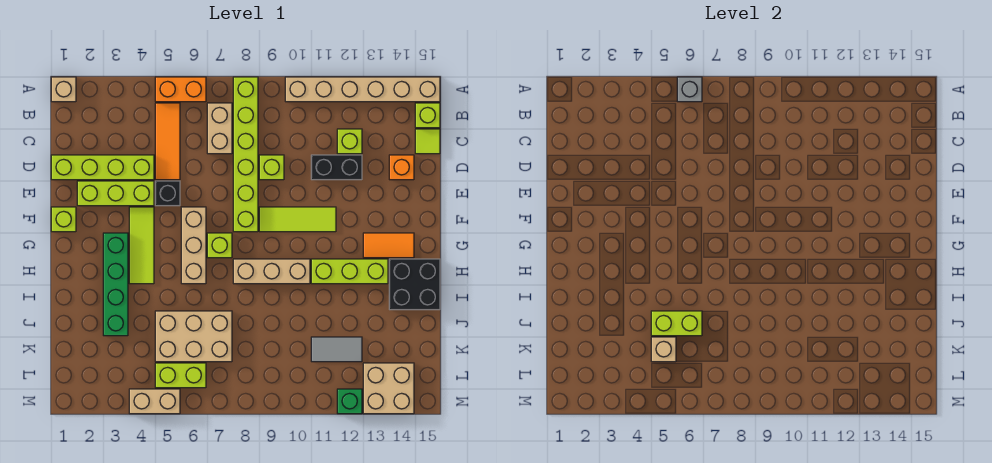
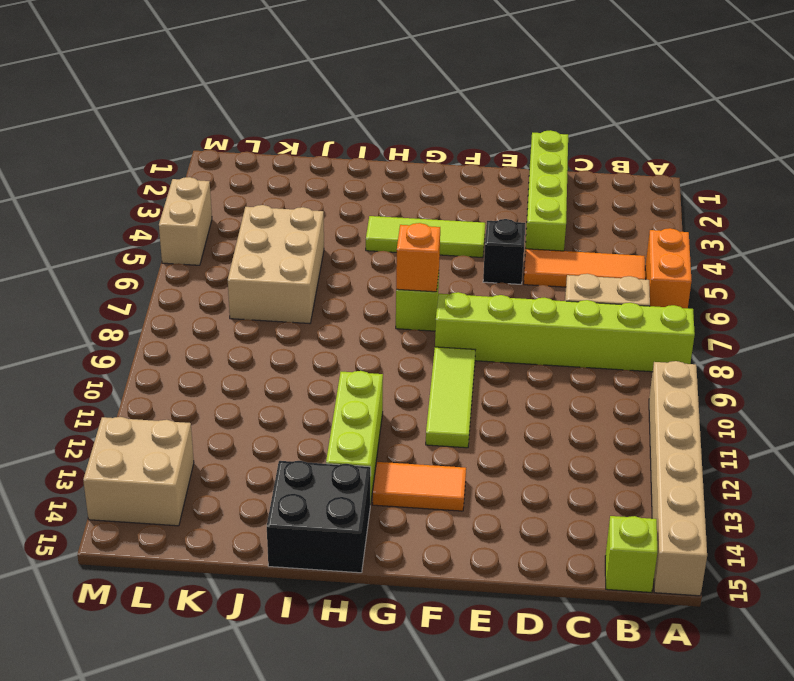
orange tile F13:G13 level 1 -> orange tile G13:G14 level 1
orange brick G7 level 2 -> orange brick D14 level 1
none -> tan brick A1 level 1
none -> lime brick C12 level 1
none -> lime tile C15 level 1
none -> lime brick D9 level 1

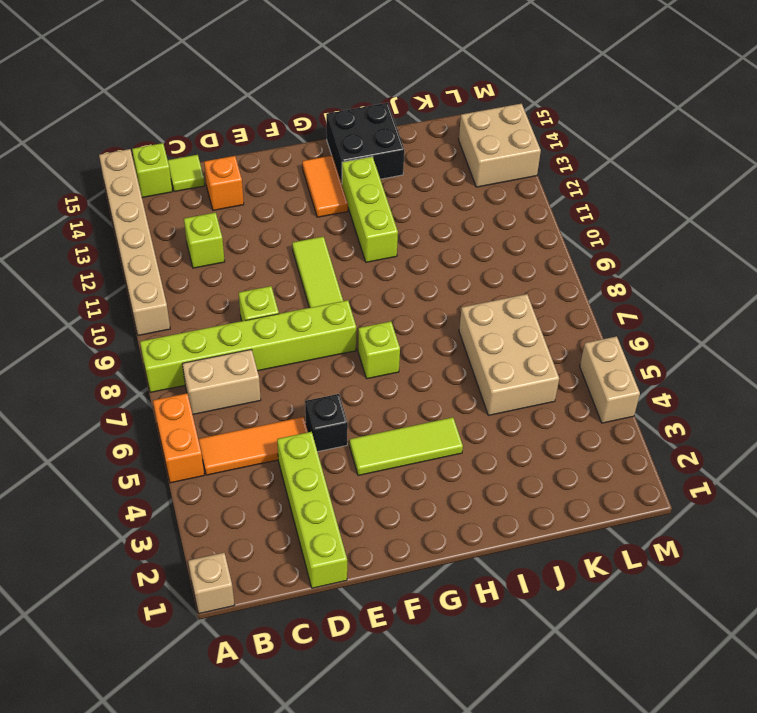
none -> black brick D11:D12 level 1
none -> lime brick E2:E4 level 1
none -> lime brick F1 level 1
none -> tan brick F6:H6 level 1

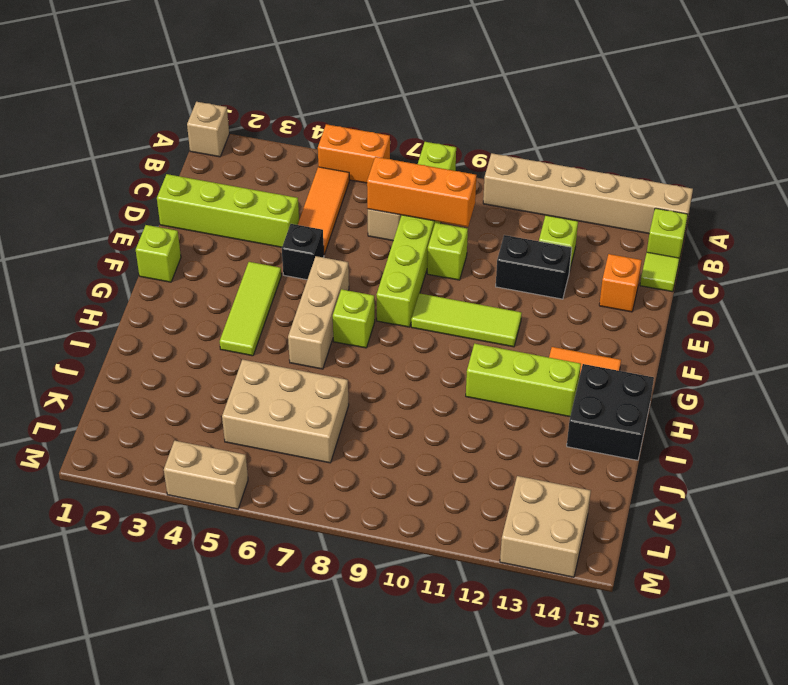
orange brick C7:C9 level 2 -> none
none -> lime brick E2:E4 level 1
none -> green brick G3:J3 level 1
none -> tan brick H8:H10 level 1
none -> grey tile K11:K12 level 1

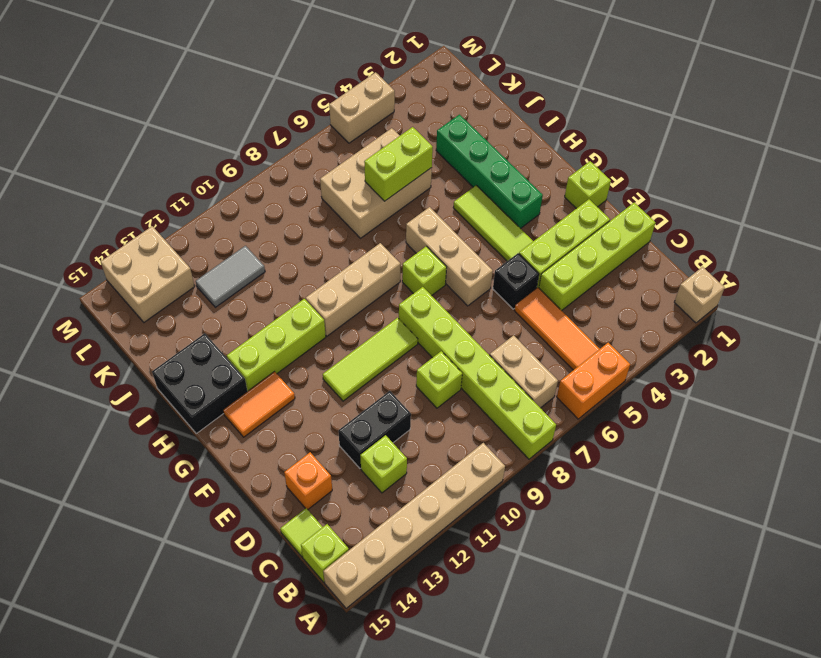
none -> lime brick L5:L6 level 1
none -> green brick M12 level 1
none -> grey brick A6 level 2
none -> tan brick K5 level 2

